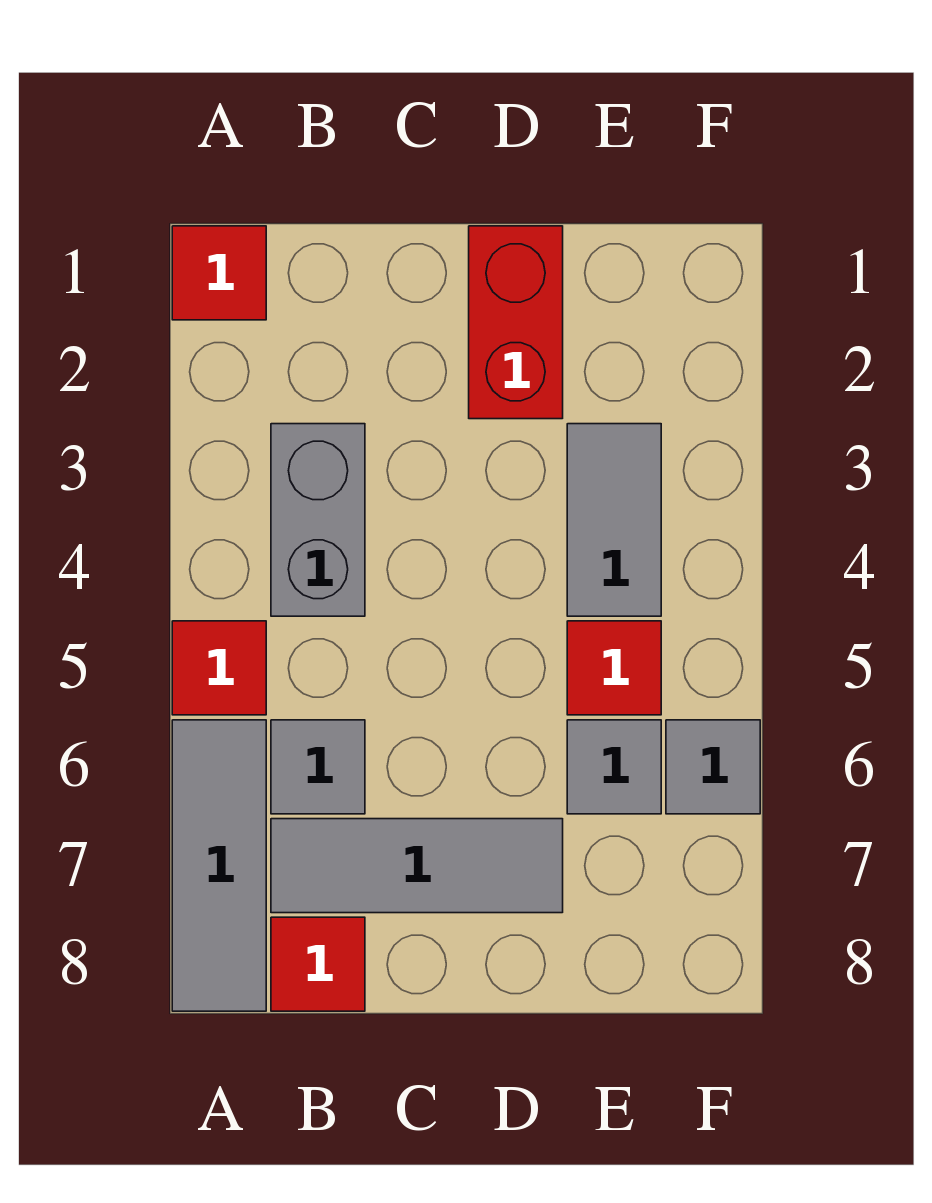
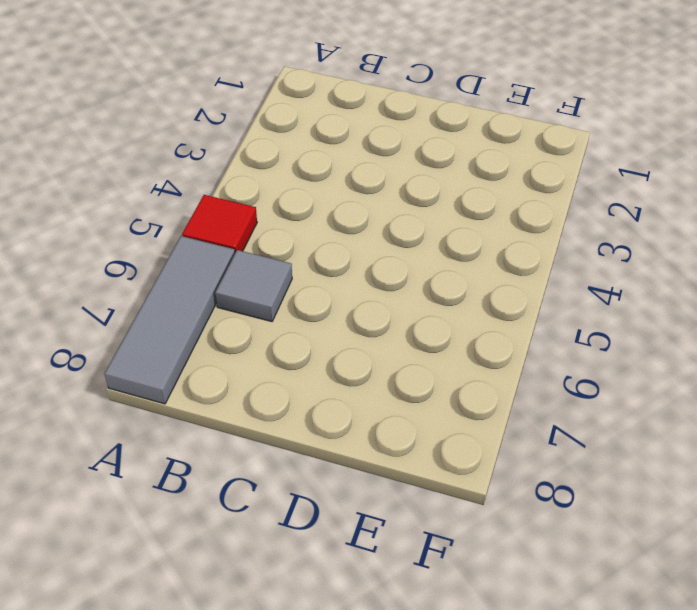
none -> red tile A1 level 1
none -> grey brick B3:B4 level 1
none -> grey tile B7:D7 level 1

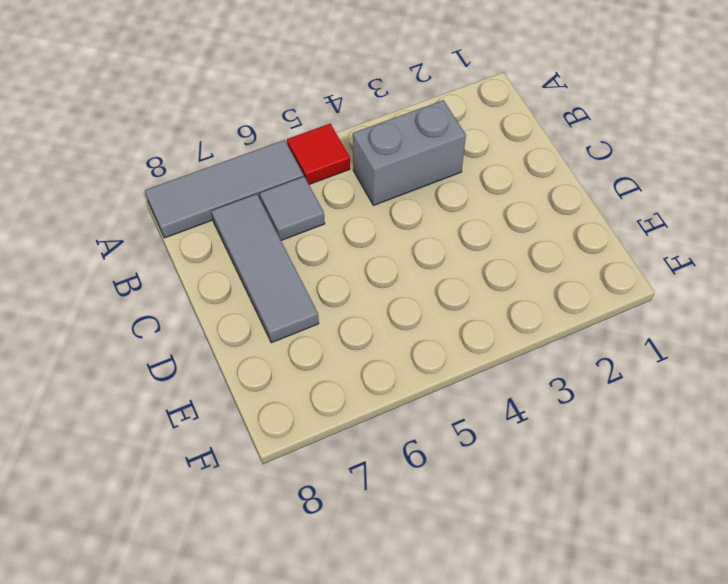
none -> red tile A1 level 1
none -> red tile B8 level 1
none -> red brick D1:D2 level 1

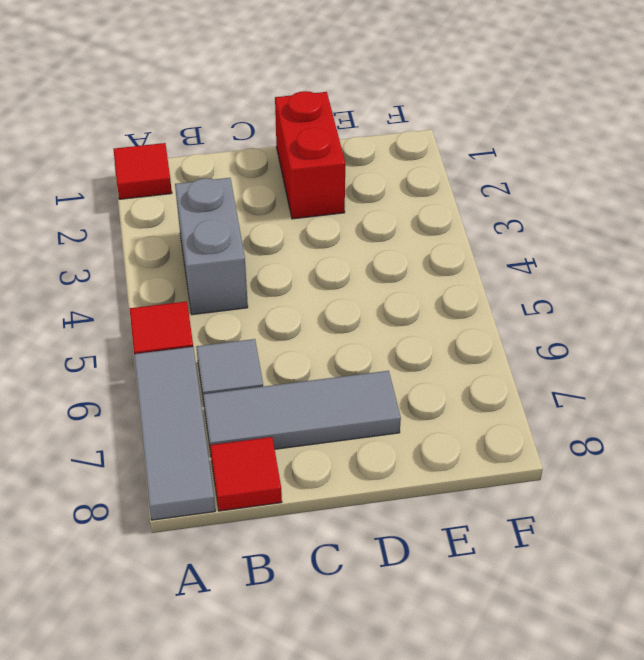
none -> grey tile E3:E4 level 1
none -> red tile E5 level 1
none -> grey tile E6 level 1

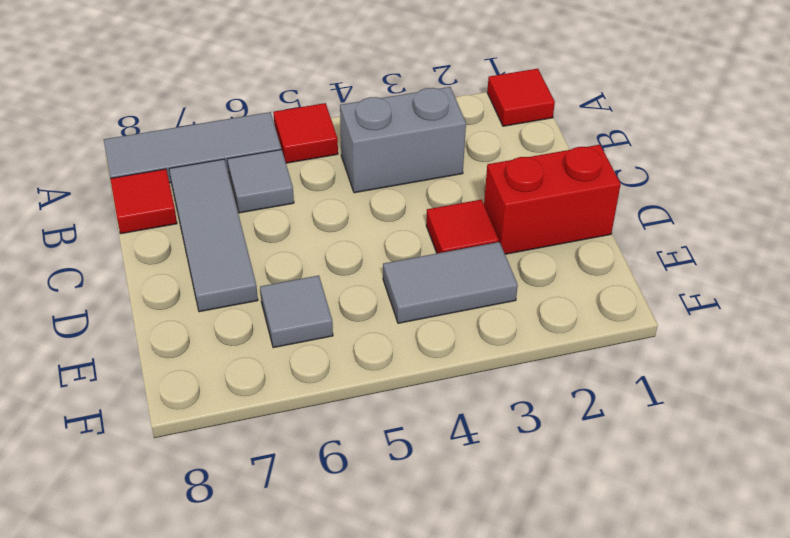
red tile D3 level 1 -> red tile E5 level 1
none -> grey tile F6 level 1

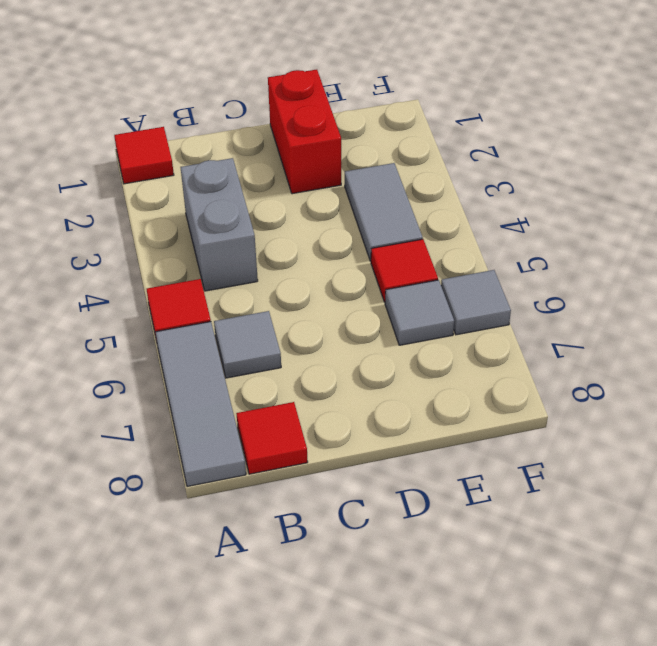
none -> grey tile B7:D7 level 1

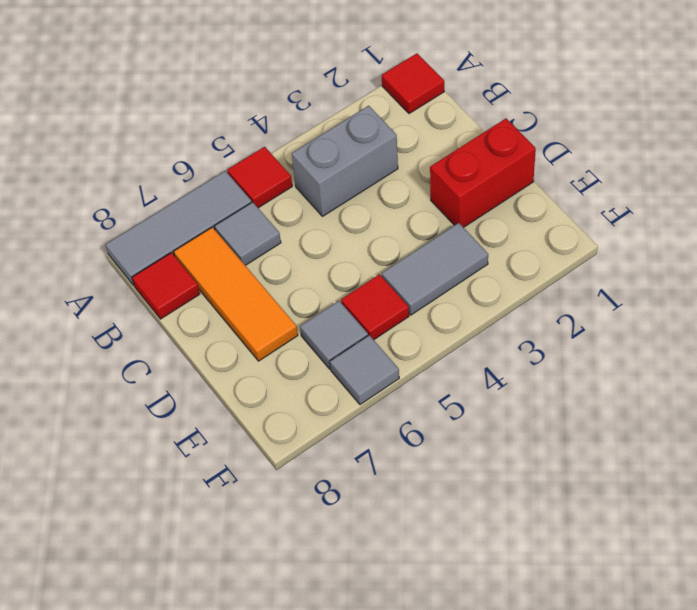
orange tile B7:D7 level 1 -> grey tile B7:D7 level 1

